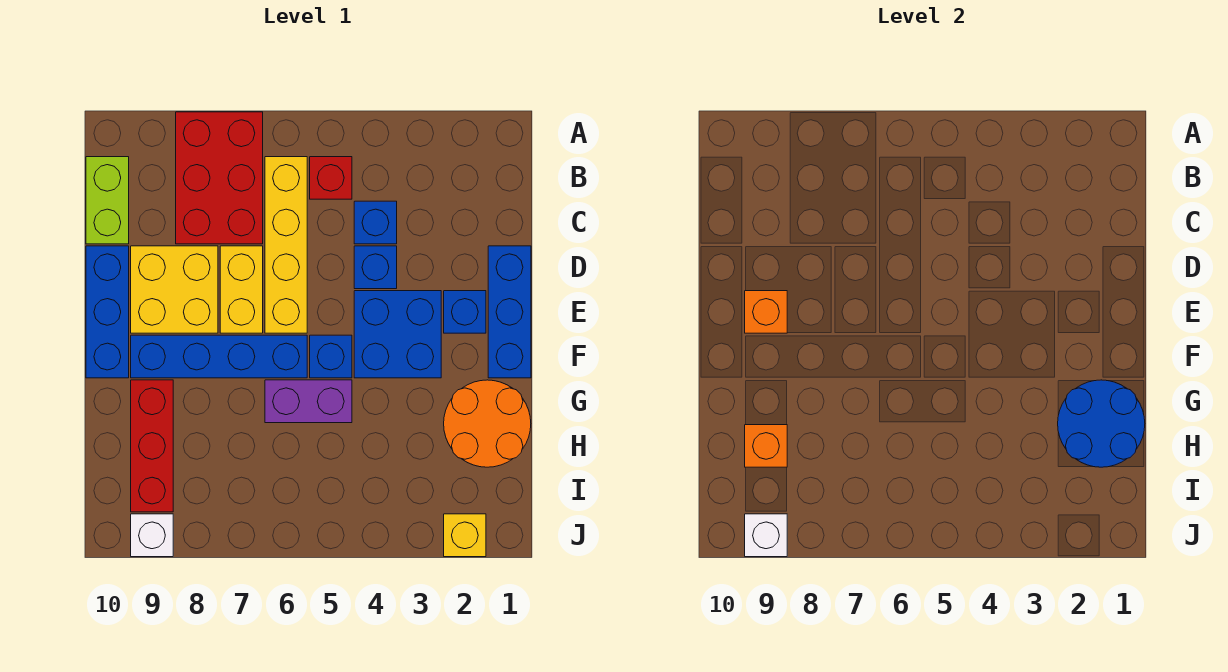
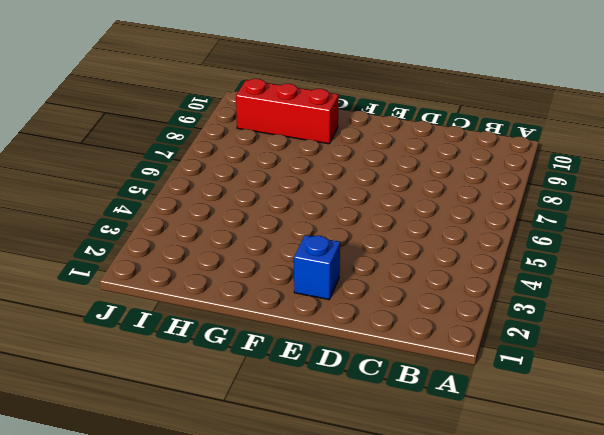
none -> red brick A7:C8 level 1
none -> red brick B5 level 1
none -> yellow brick B6:E6 level 1

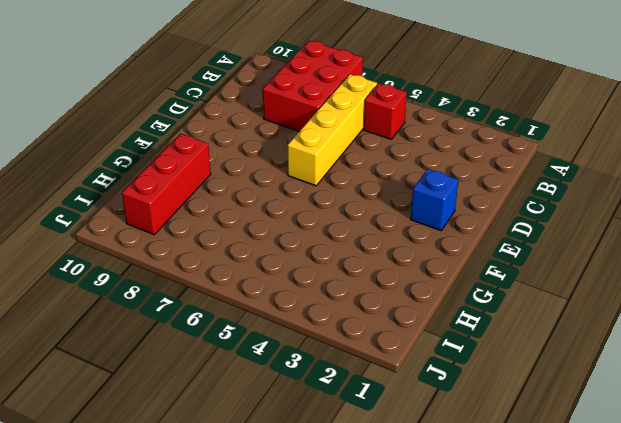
none -> lime brick B10:C10 level 1
none -> blue brick C4 level 1
none -> blue brick D1:F1 level 1

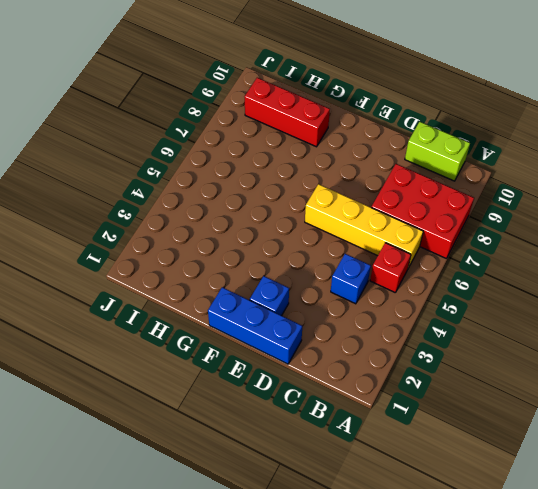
none -> blue brick D4 level 1
none -> yellow brick D7:E7 level 1
none -> yellow brick D8:E9 level 1

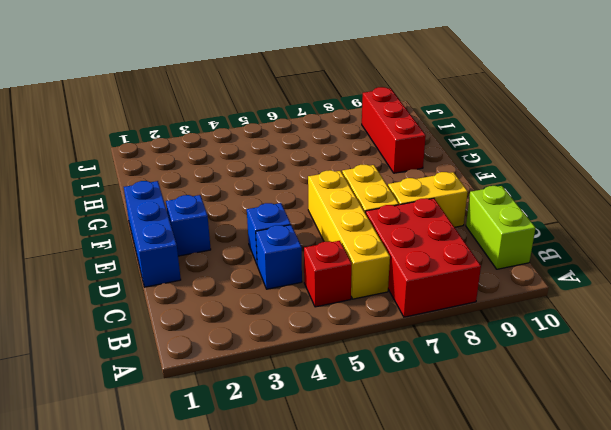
yellow brick D8:D9 level 1 -> yellow brick D8:E9 level 1
none -> blue brick D10:F10 level 1
none -> blue brick E3:F4 level 1
none -> blue brick F5 level 1

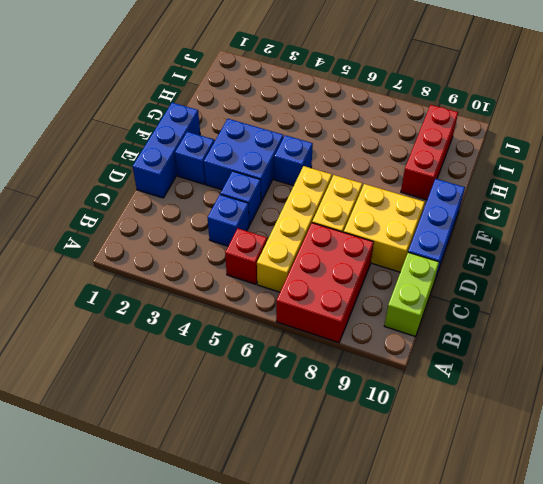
none -> blue brick F6:F9 level 1
none -> orange round brick G1:H2 level 1
none -> purple brick G5:G6 level 1

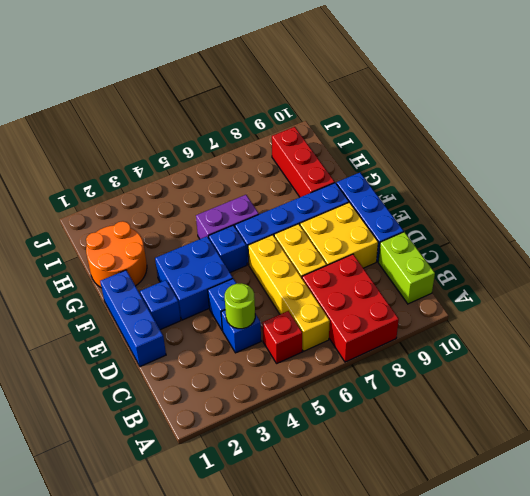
lime round brick C4 level 2 -> none
none -> yellow brick J2 level 1
none -> white brick J9 level 1
none -> orange brick E9 level 2

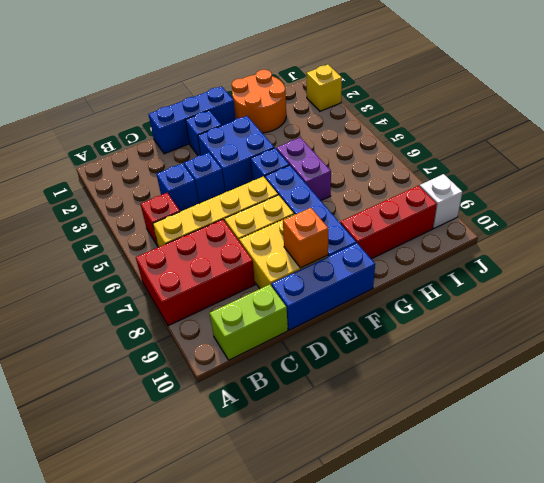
none -> blue round brick G1:H2 level 2
none -> orange brick H9 level 2
none -> white brick J9 level 2

